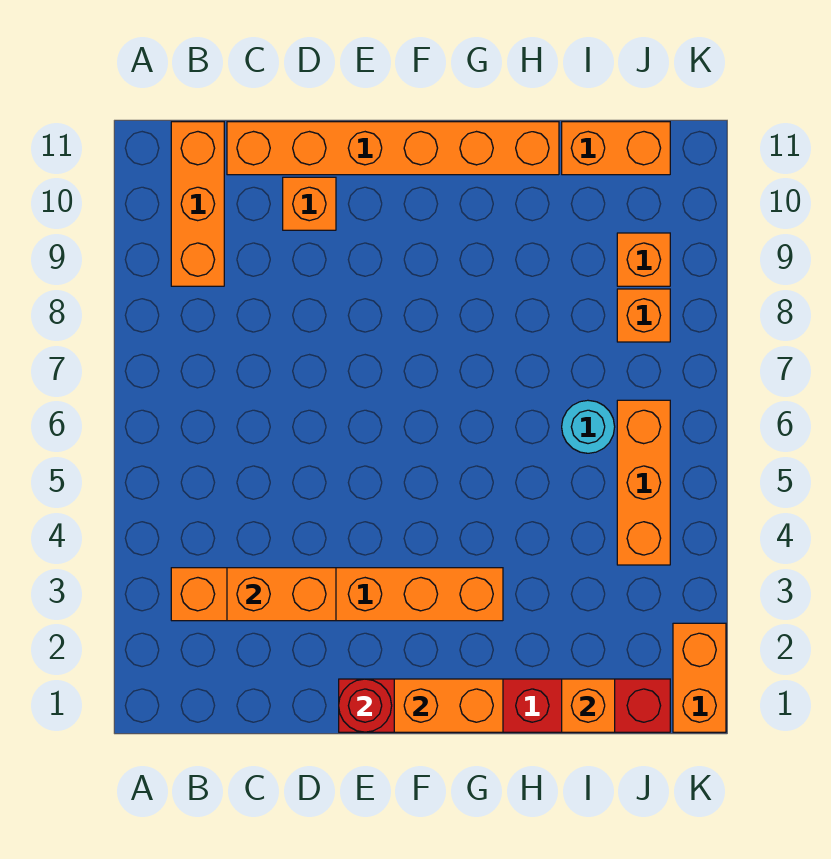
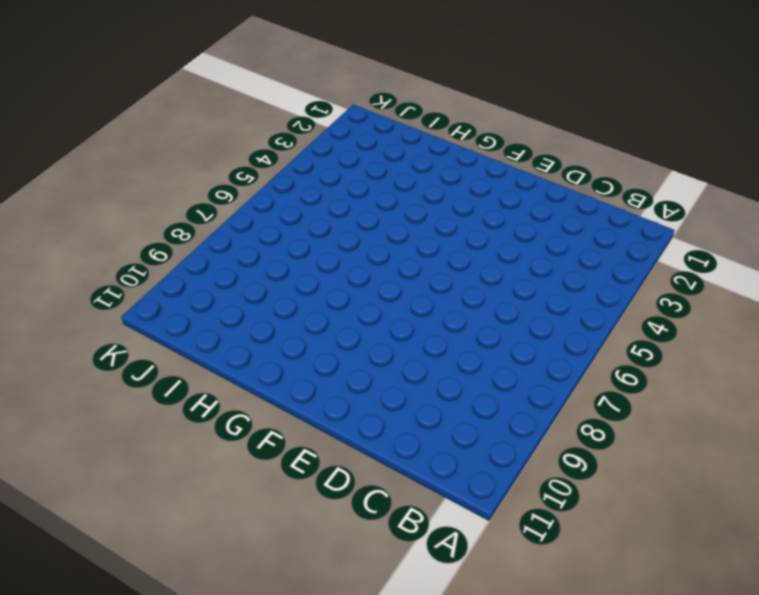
none -> orange brick B3:G3 level 1
none -> orange brick B9:B11 level 1
none -> orange brick C11:H11 level 1

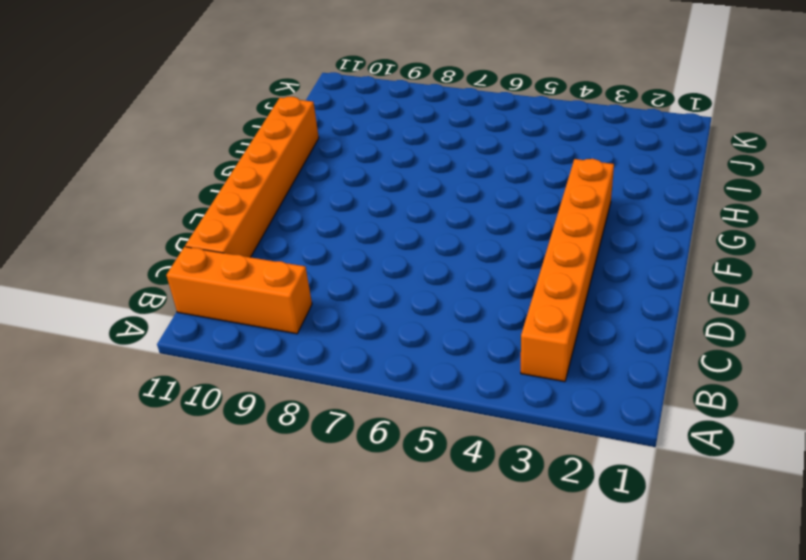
none -> orange brick D10 level 1
none -> red brick E1:J1 level 1
none -> cyan round brick I6 level 1

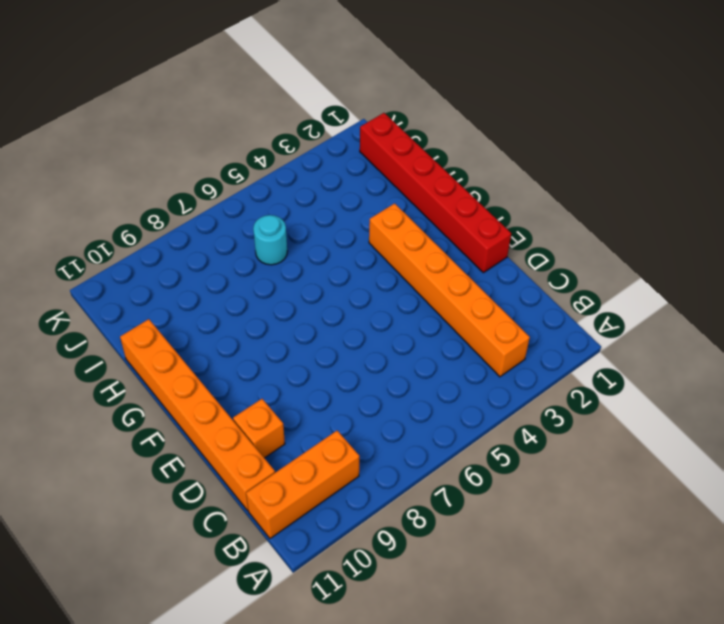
none -> orange brick I11:J11 level 1
none -> orange brick J4:J6 level 1
none -> orange brick J8 level 1

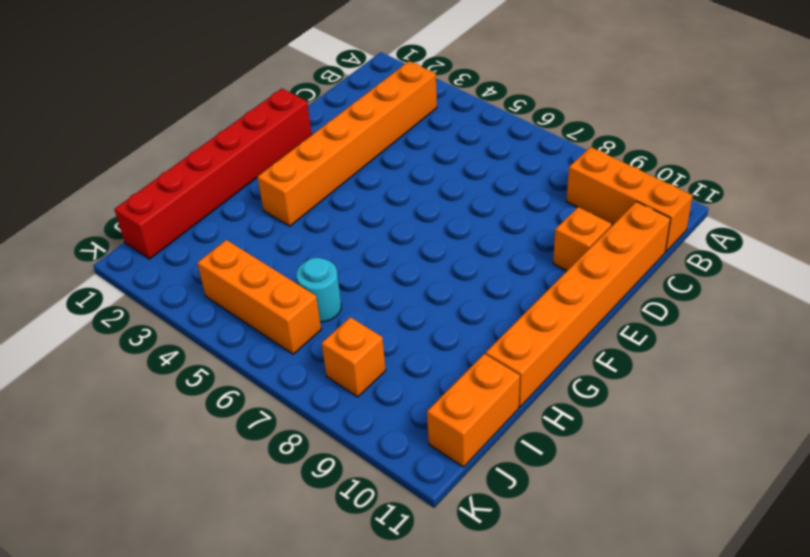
none -> orange brick J9 level 1
none -> orange brick K1:K2 level 1
none -> orange brick C3:D3 level 2

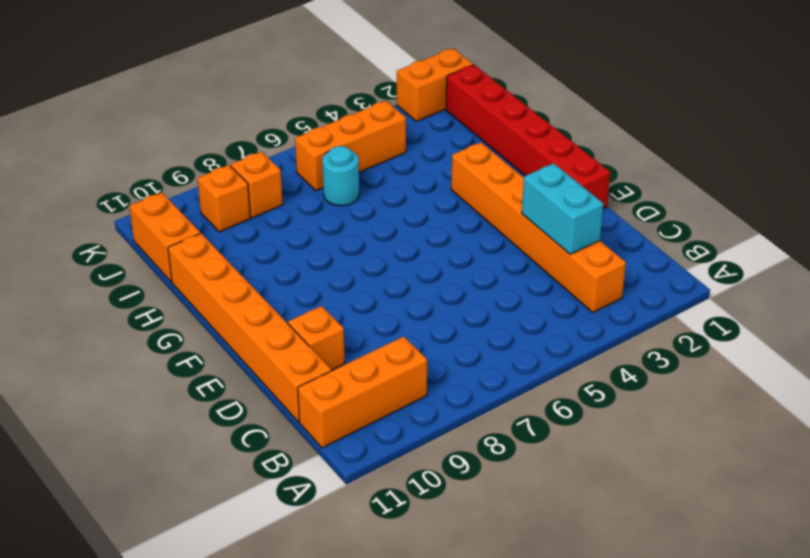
cyan brick C3:D3 level 2 -> orange brick C3:D3 level 2
none -> red round brick E1 level 2
none -> orange brick F1:G1 level 2
none -> orange brick I1 level 2

